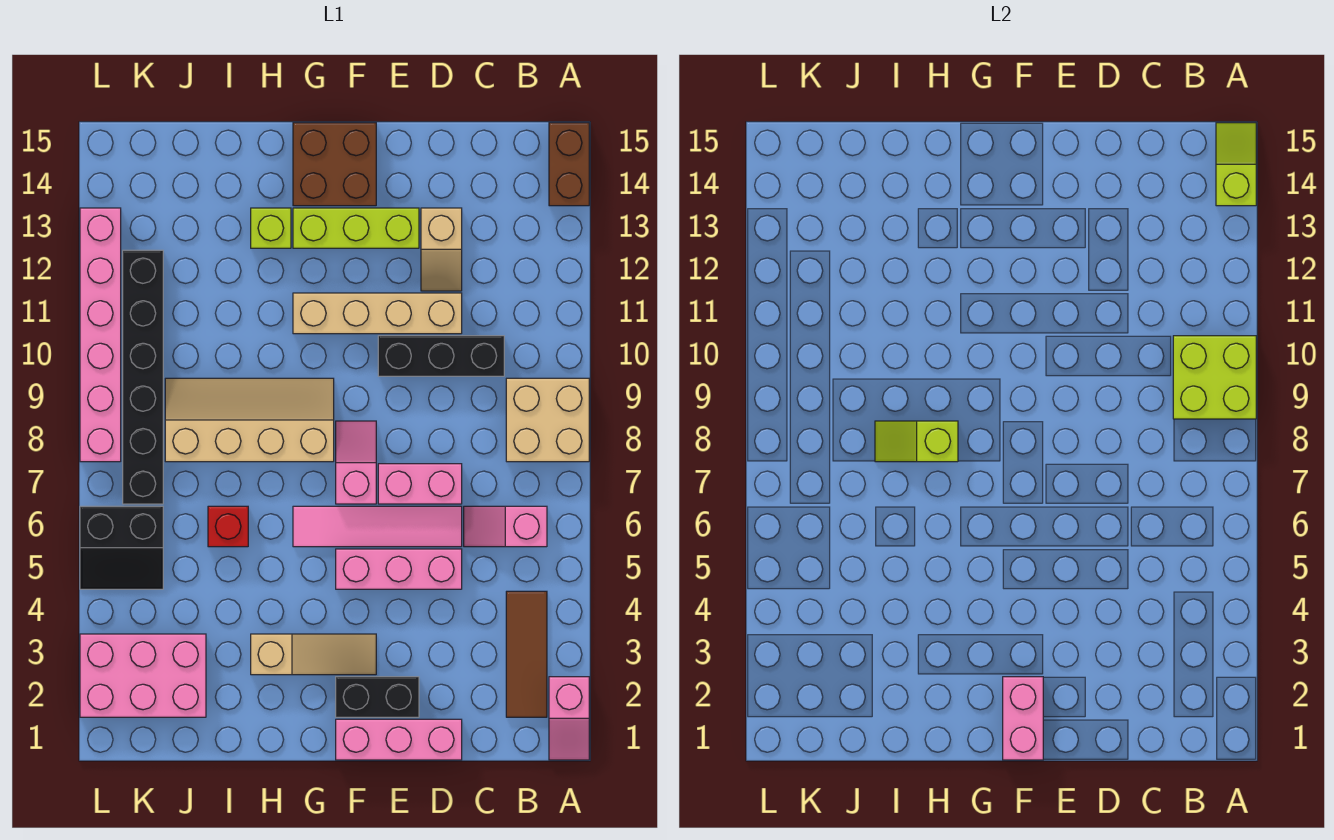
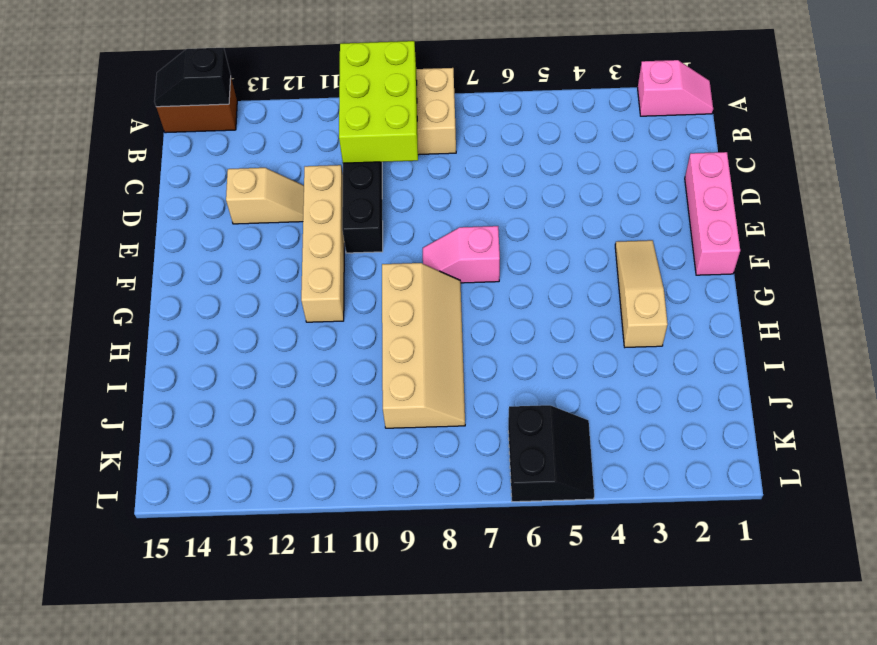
lime brick A9:C10 level 2 -> lime brick A9:B10 level 2
black slope A14:A15 level 2 top 14 -> lime slope A14:A15 level 2 top 14
tan slope G8:J9 level 1 top 9 -> tan slope G8:J9 level 1 top 8
none -> brown tile B2:B4 level 1
none -> pink slope B6:C6 level 1 top B
none -> pink brick D5:F5 level 1

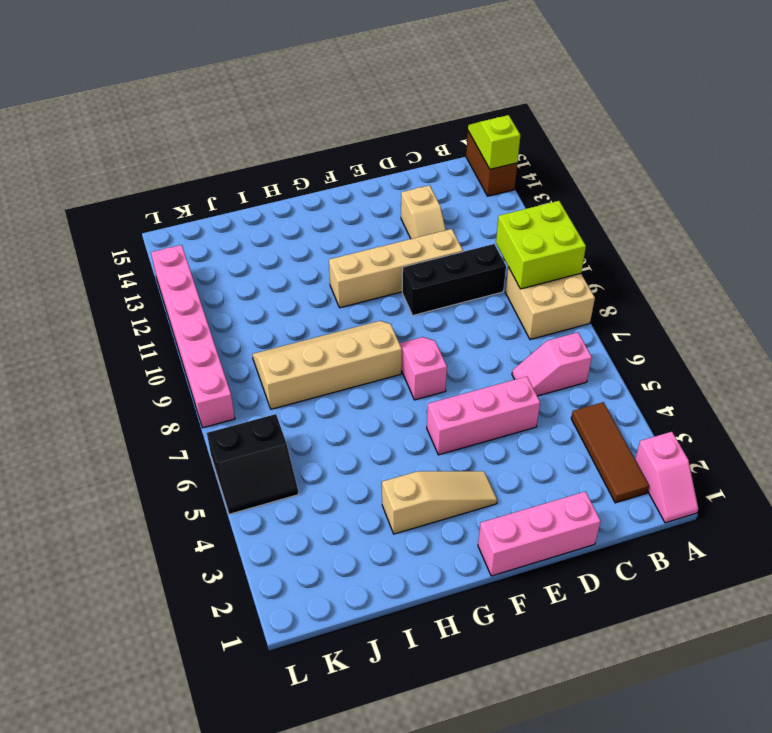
none -> pink tile D6:G6 level 1
none -> pink brick D7:E7 level 1
none -> black brick E2:F2 level 1

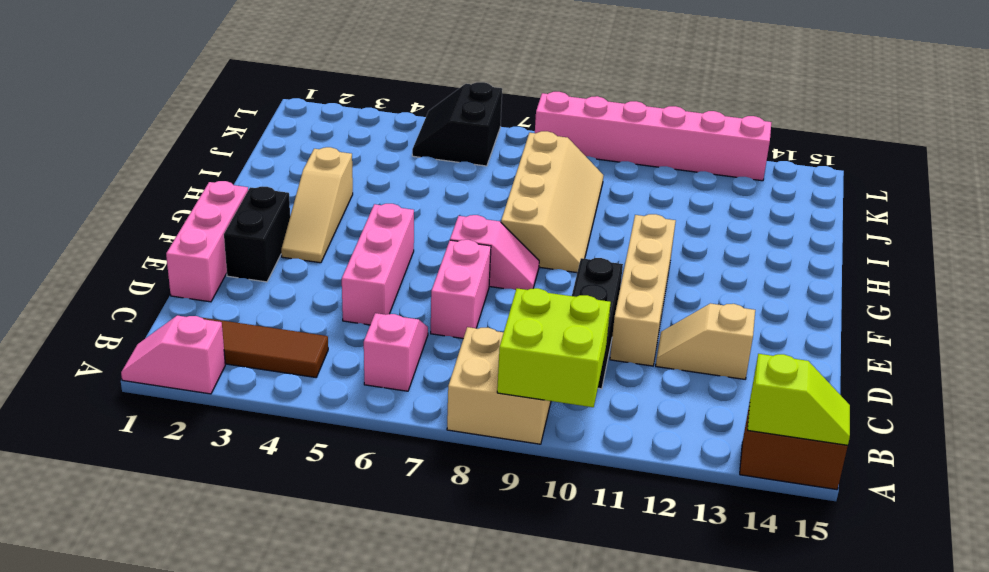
none -> pink tile D6:G6 level 1
none -> lime brick E13:G13 level 1
none -> brown brick F14:G15 level 1

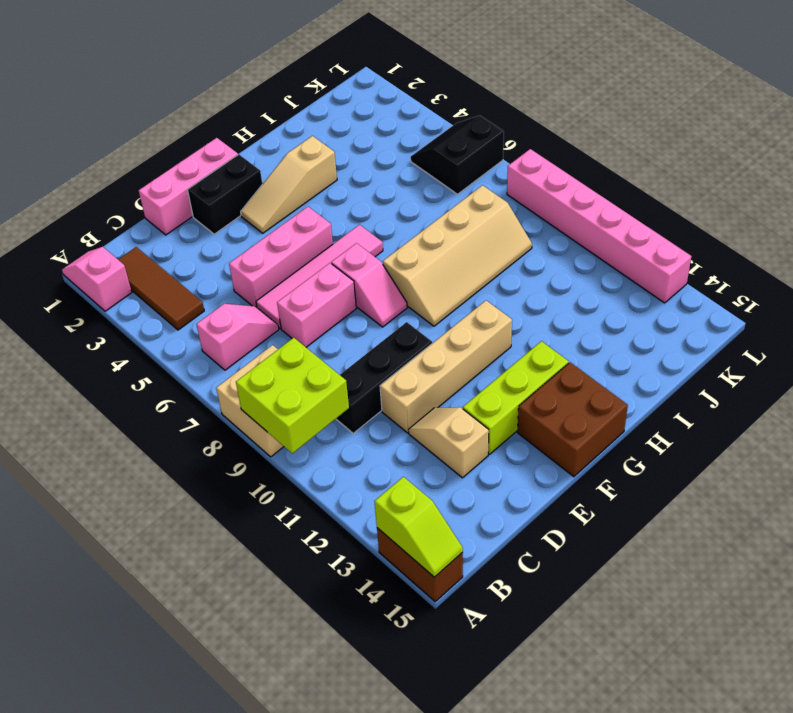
none -> lime brick H13 level 1
none -> red brick I6 level 1
none -> pink brick J2:L3 level 1

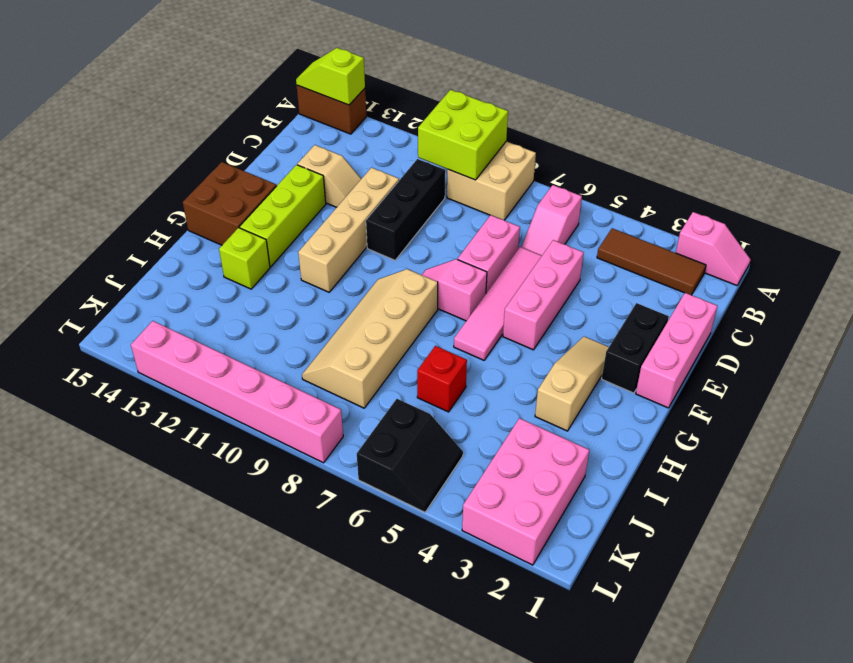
none -> black brick K7:K12 level 1
none -> pink brick F1:F2 level 2
none -> lime slope H8:I8 level 2 top H

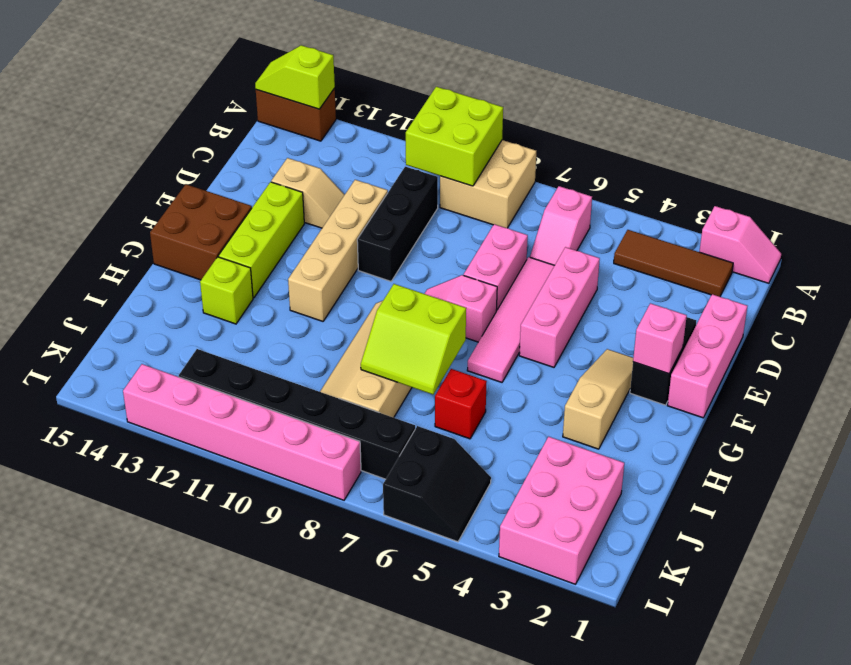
pink brick F2 level 2 -> pink brick F1:F2 level 2
lime slope H7:I8 level 2 top H -> lime slope H8:I8 level 2 top H

